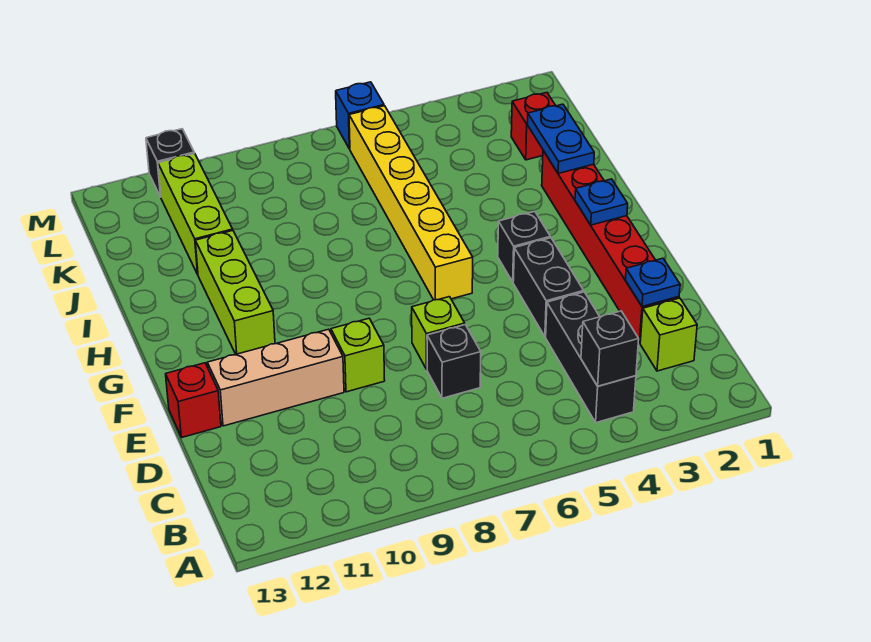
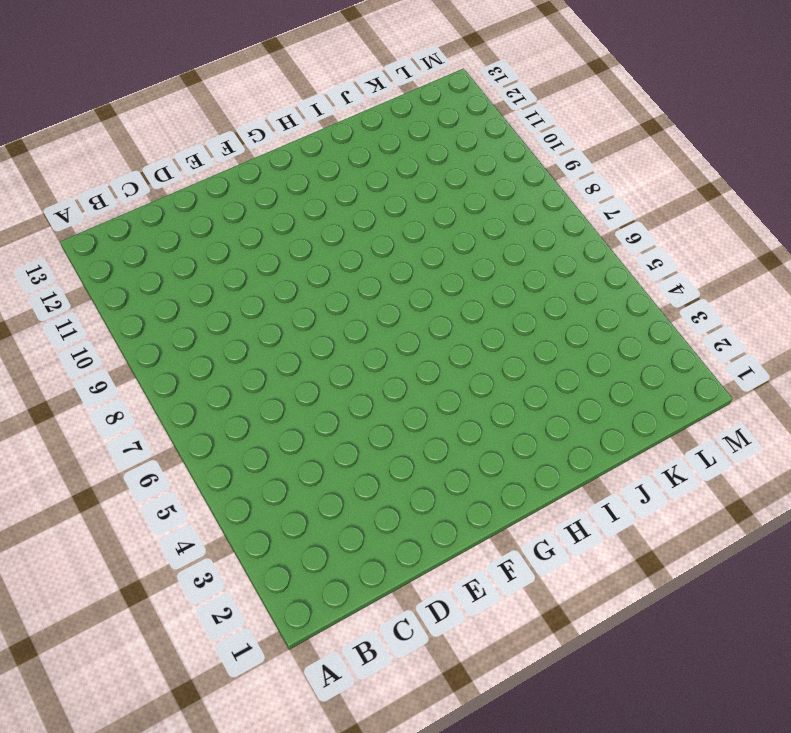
none -> black brick B4:D4 level 1
none -> lime brick C2 level 1
none -> red brick D2:I2 level 1

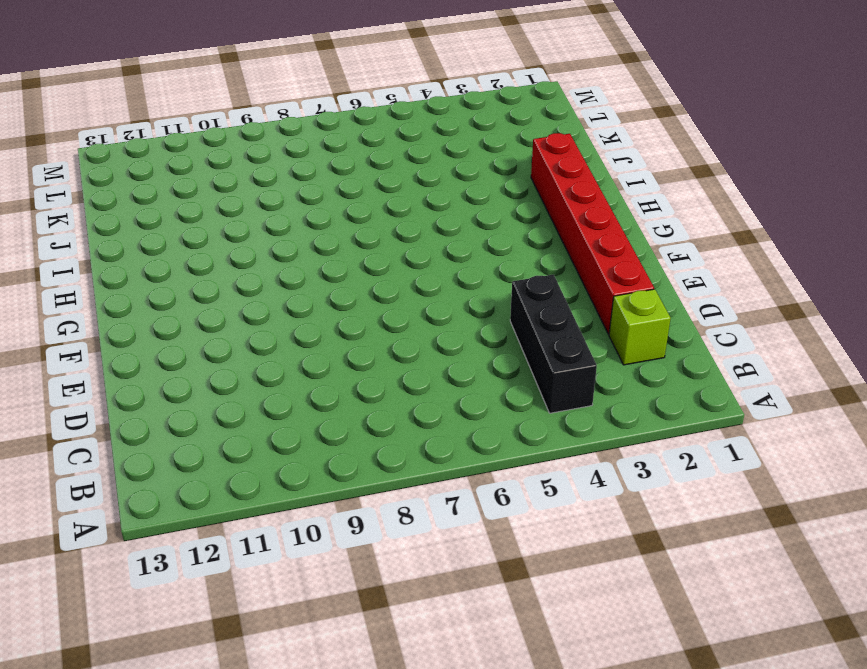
none -> black brick D7 level 1
none -> black brick E4:F4 level 1
none -> lime brick E7 level 1

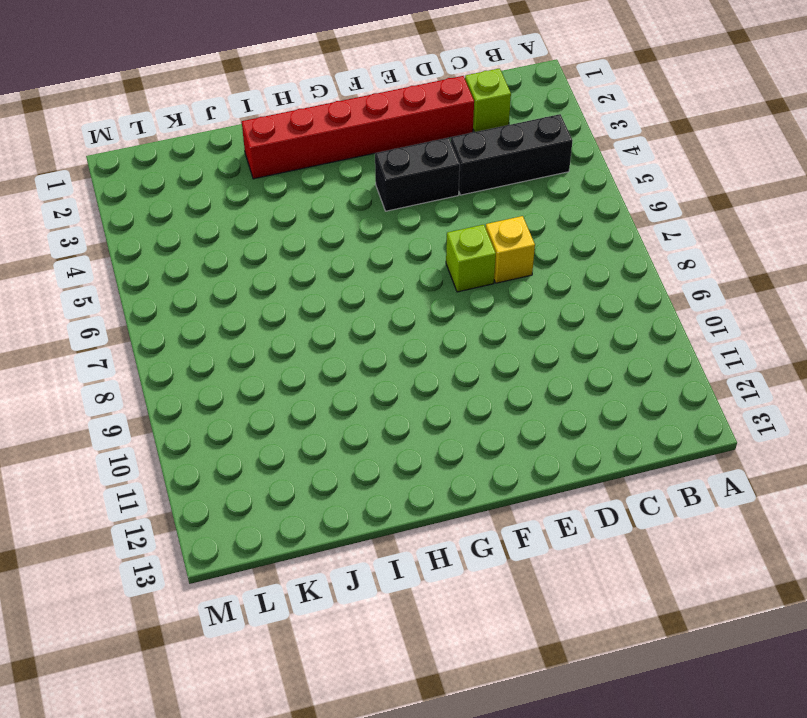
yellow brick D7 level 1 -> black brick D7 level 1
none -> lime brick E9 level 1
none -> tan brick E10:E12 level 1
none -> red brick E13 level 1

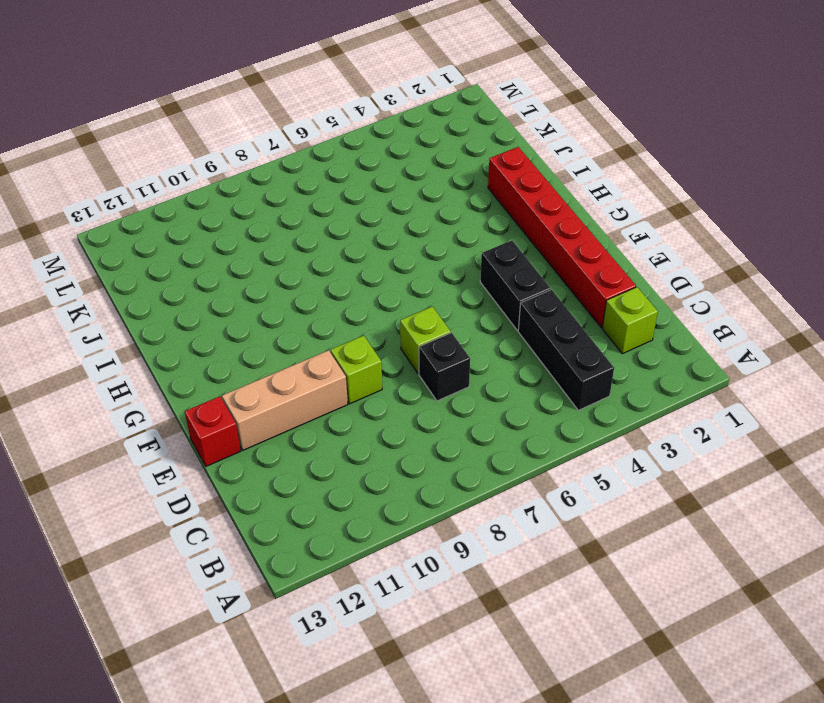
none -> black brick G4 level 1
none -> yellow brick G6:L6 level 1
none -> lime brick G11:I11 level 1

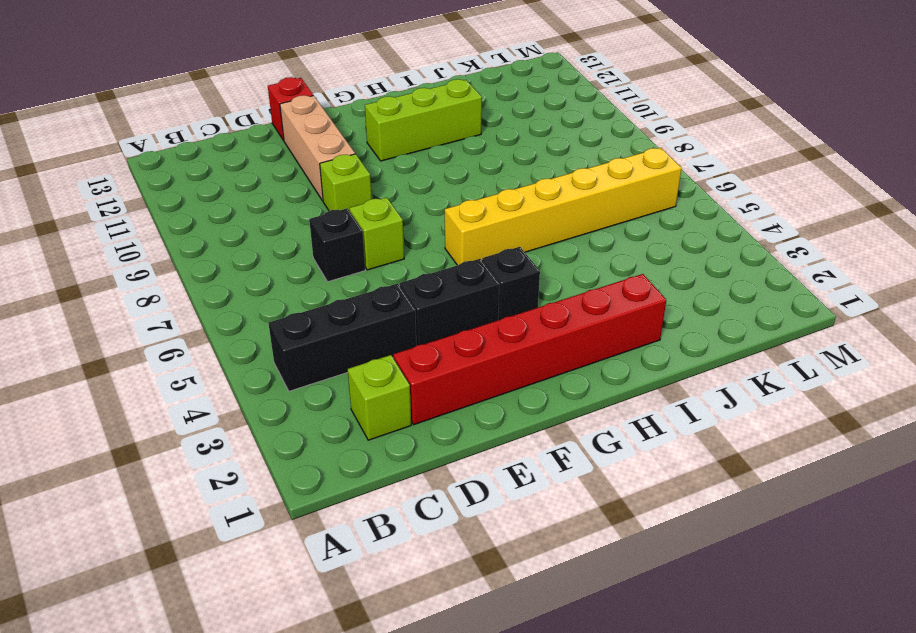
none -> lime brick J11:L11 level 1
none -> red brick K2 level 1
none -> blue brick M6 level 1

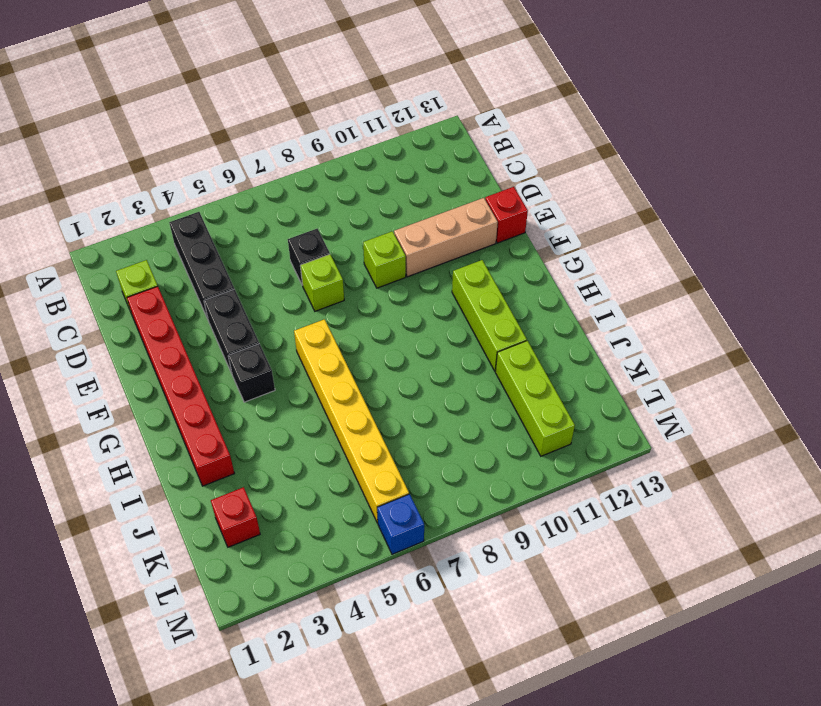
none -> black brick M11 level 1
none -> black brick B4 level 2
none -> blue plate D2 level 2

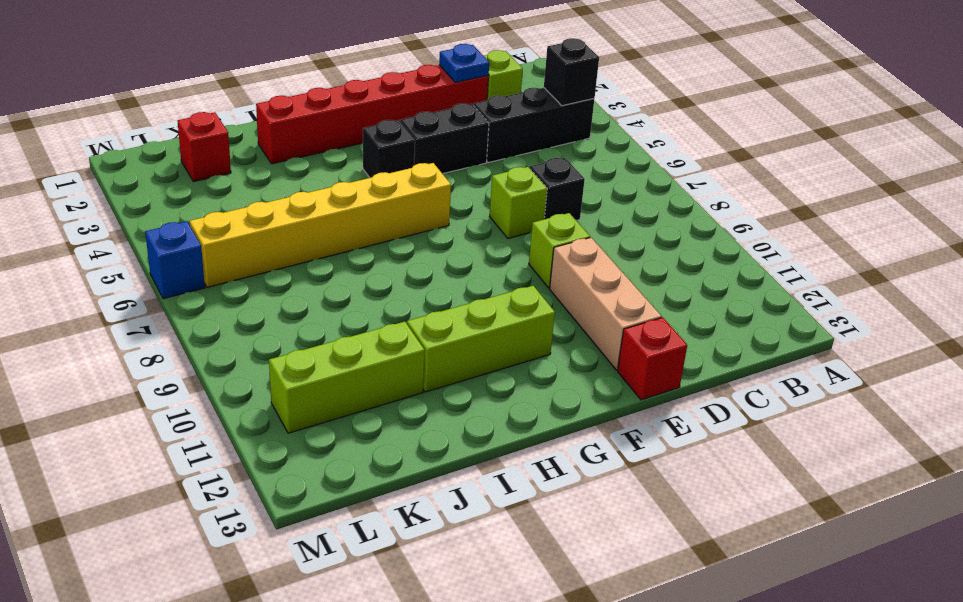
none -> black brick M11 level 1
none -> blue plate G2 level 2
none -> blue plate I2:J2 level 2

